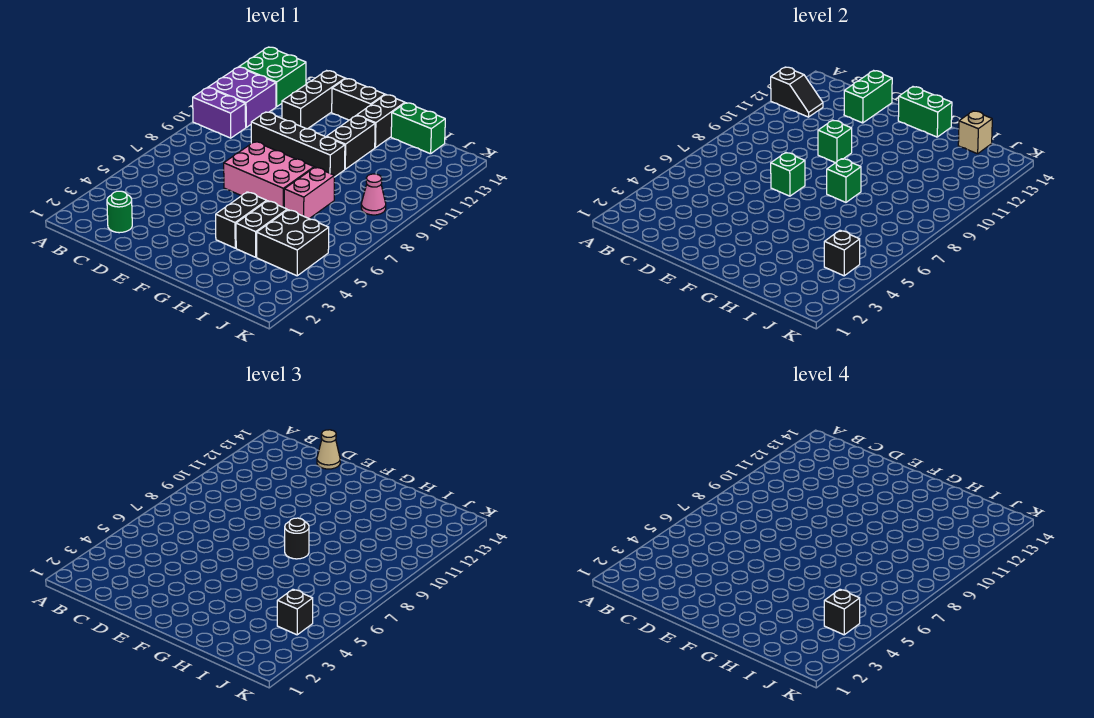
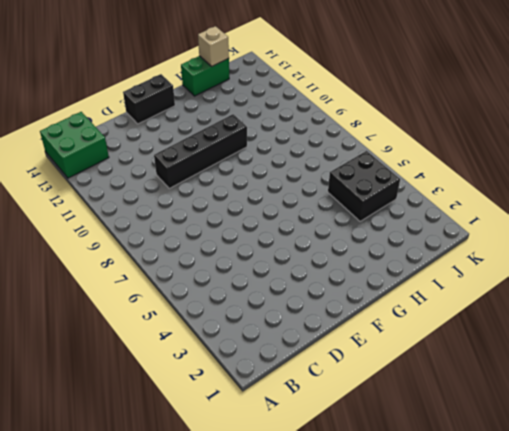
none -> purple brick A10:B10 level 1
none -> purple brick A11:B12 level 1
none -> green round brick C2 level 1

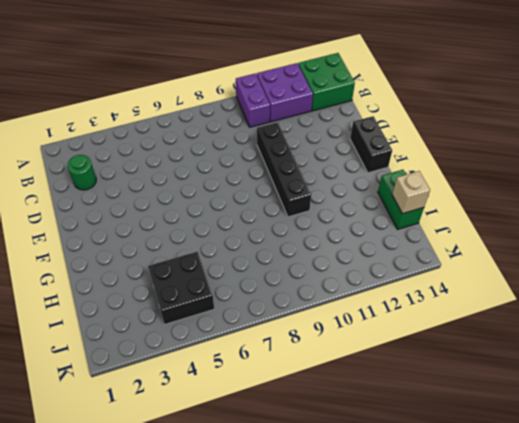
none -> black brick D12:D14 level 1
none -> pink brick E7:G8 level 1
none -> black brick G4:G5 level 1

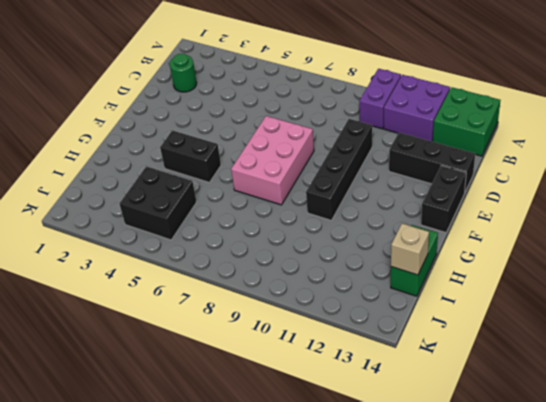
none -> black brick G11:G12 level 1
none -> black brick G13:G14 level 1
none -> black brick H4:H5 level 1

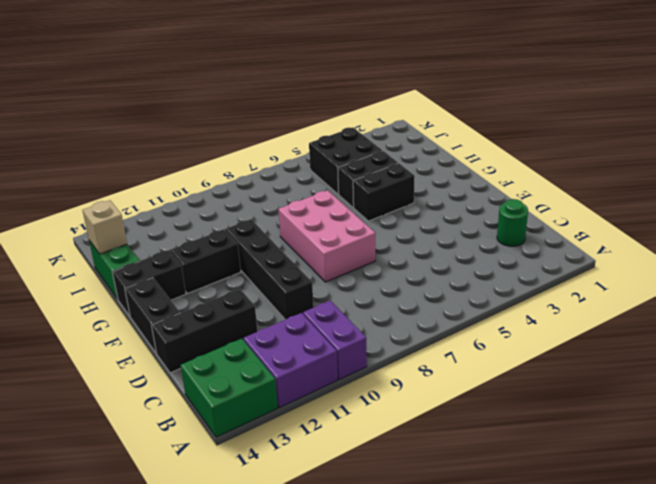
none -> pink brick H7:H8 level 1
none -> pink cone J9 level 1
none -> black slope A12:B12 level 2 top A

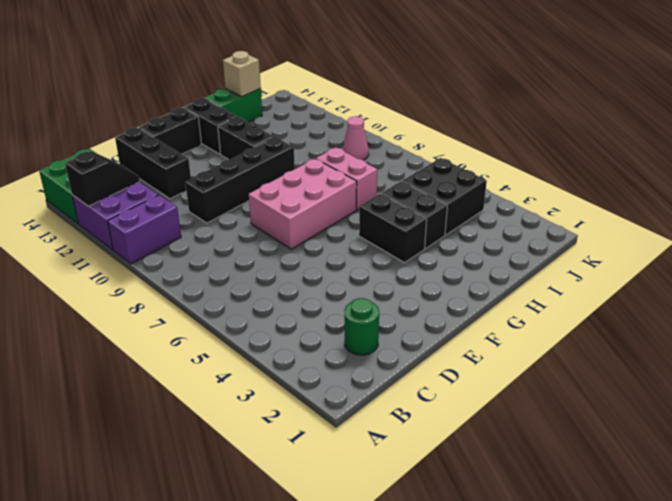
none -> green brick D13:D14 level 2
none -> green brick E7 level 2
none -> green brick E10 level 2

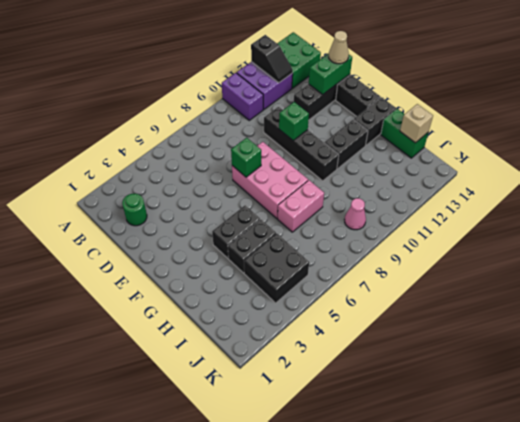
none -> green brick F14:G14 level 2
none -> green brick G8 level 2
none -> black brick J4 level 2

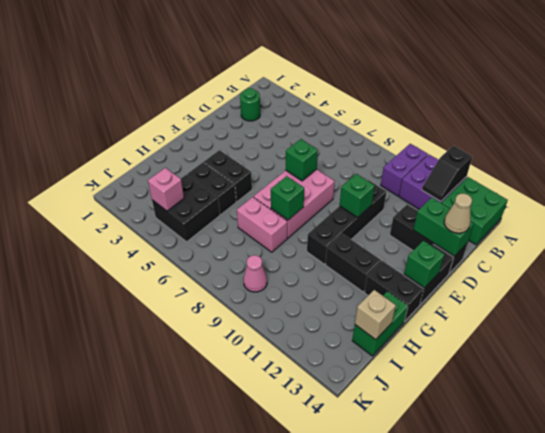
green brick F14 level 2 -> green brick F14:G14 level 2
pink brick J4 level 2 -> black brick J4 level 2
none -> black round brick G8 level 3
none -> black brick J4 level 3
none -> black brick J4 level 4

